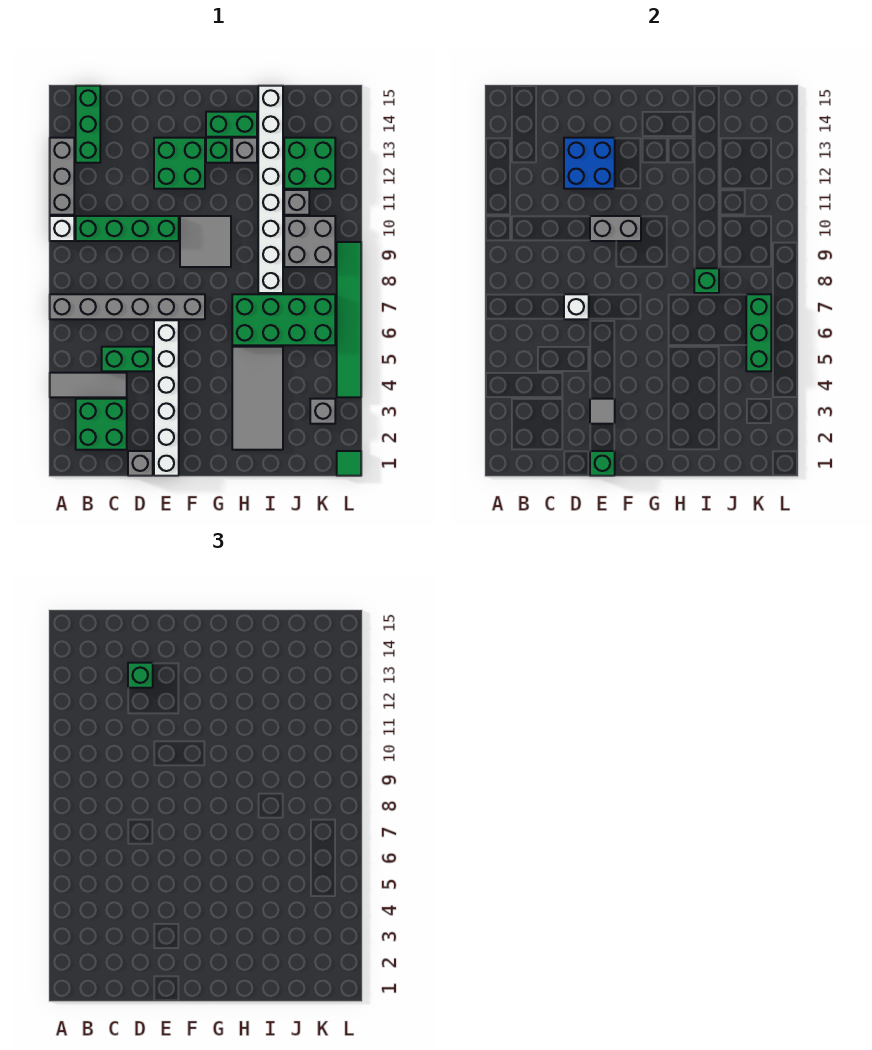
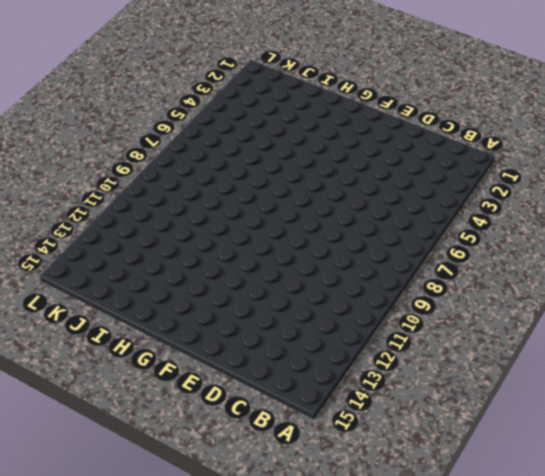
none -> grey tile A4:C4 level 1
none -> grey brick A7:F7 level 1
none -> white brick A10 level 1
none -> grey brick A11:A13 level 1

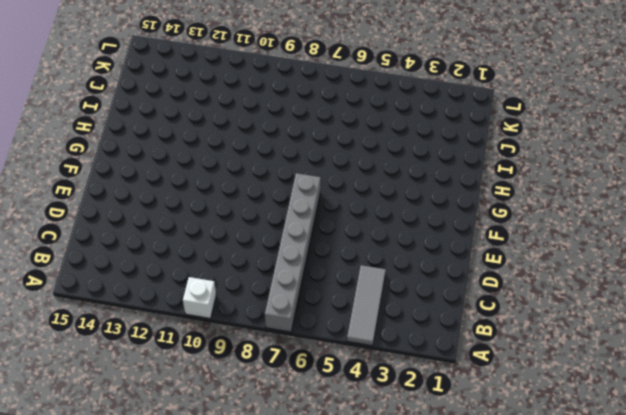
none -> grey brick A11:A13 level 1
none -> green brick B2:C3 level 1
none -> green brick B10:E10 level 1
none -> green brick B13:B15 level 1

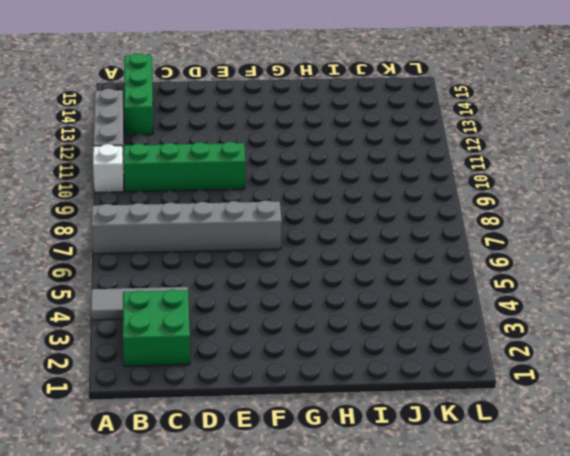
none -> green brick C5:D5 level 1
none -> grey brick D1 level 1
none -> white brick E1:E6 level 1
none -> green brick E12:F13 level 1

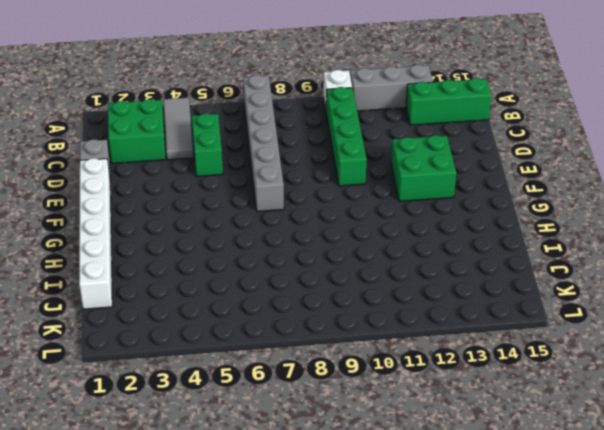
white brick E1:J1 level 1 -> white brick E1:E6 level 1
none -> grey tile F9:G10 level 1
none -> green brick G13 level 1
none -> green brick G14:H14 level 1
none -> grey tile H2:I5 level 1

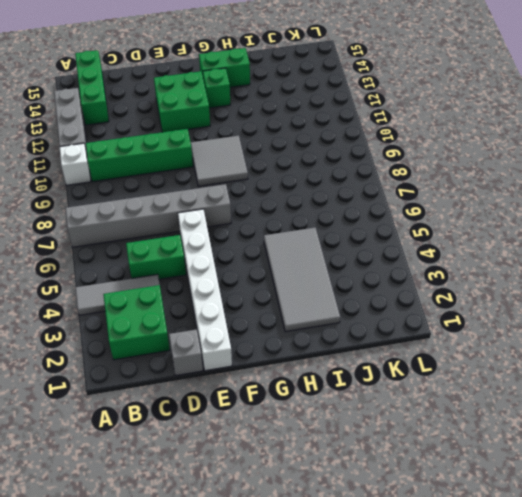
none -> green brick H6:K7 level 1
none -> grey brick H13 level 1
none -> white brick I8:I15 level 1
none -> grey brick J9:K10 level 1

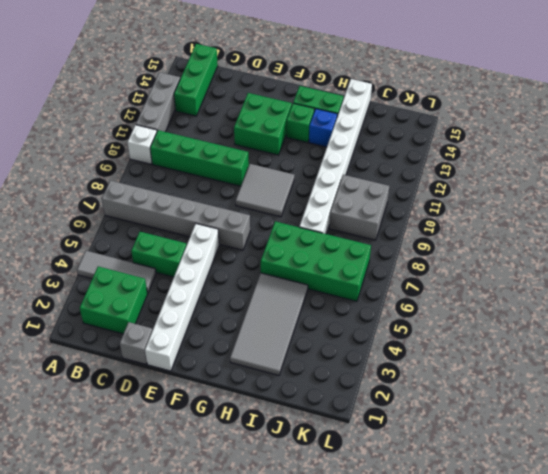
blue brick H13 level 1 -> grey brick H13 level 1
none -> grey brick J11 level 1
none -> green brick J12:K13 level 1
none -> grey brick K3 level 1
none -> green tile L1 level 1

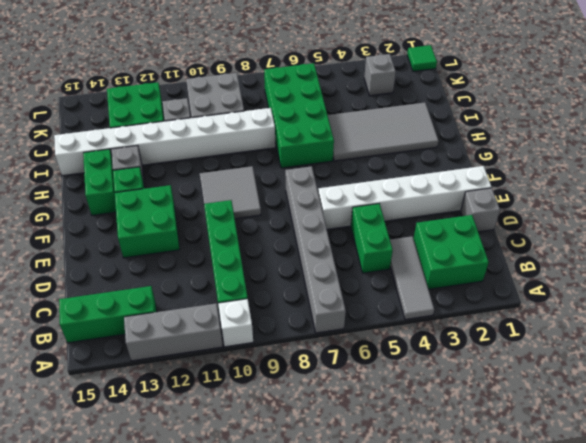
none -> green tile L4:L9 level 1
none -> white brick D7 level 2
none -> blue brick D12:E13 level 2
none -> green brick E1 level 2

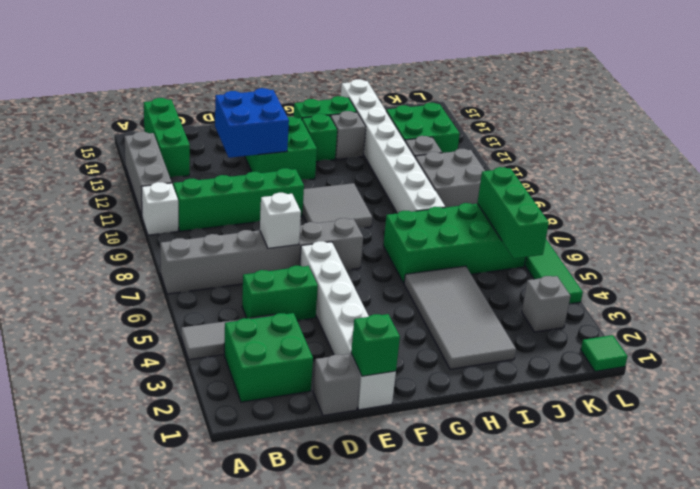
none -> grey tile E3 level 2
none -> grey brick E10:F10 level 2
none -> green brick I8 level 2
none -> green brick D13 level 3

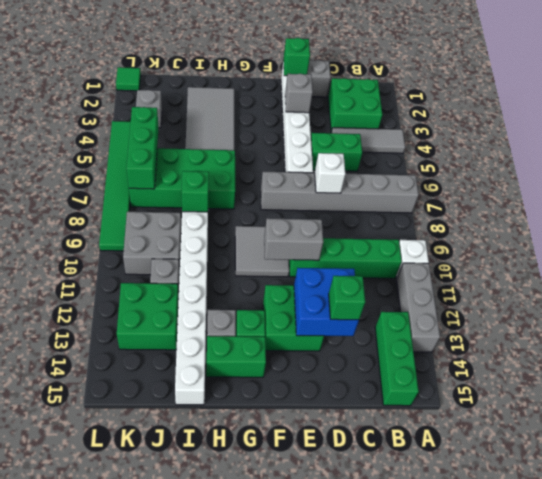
grey brick E3 level 2 -> grey tile E3 level 2

